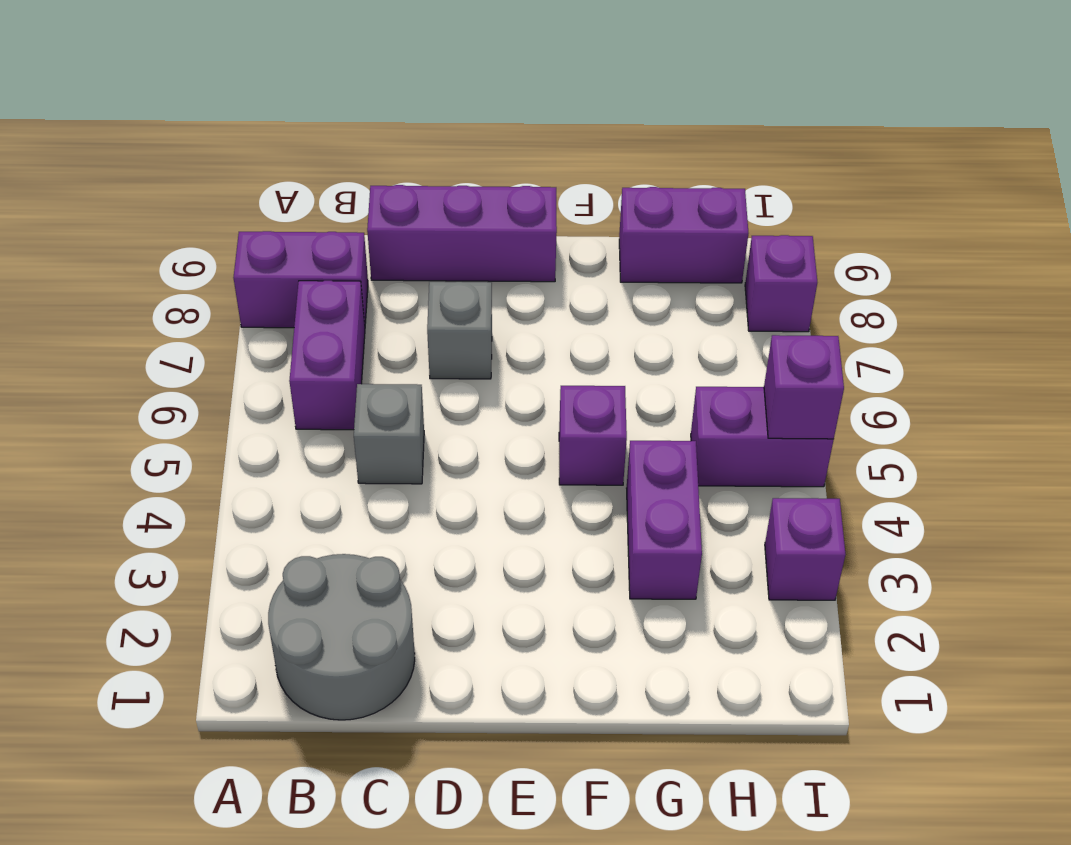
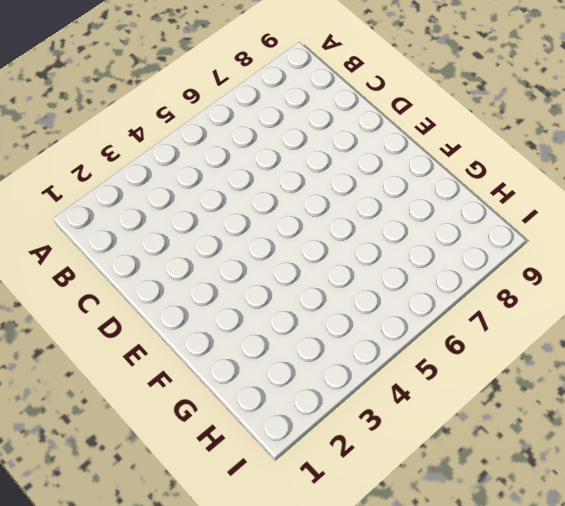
none -> purple brick A8:B8 level 1
none -> grey round brick B1:C2 level 1
none -> purple brick B6:B7 level 1

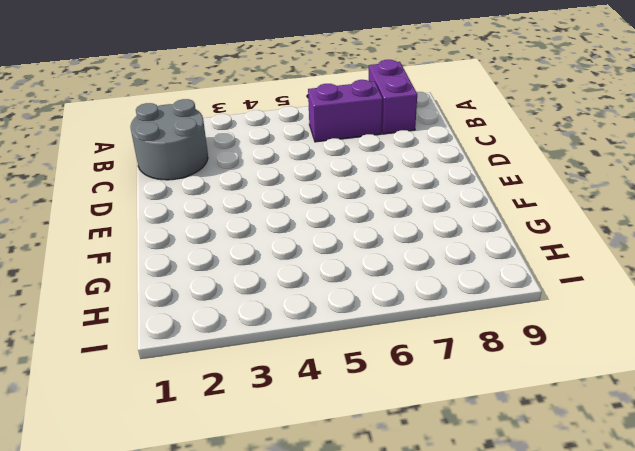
none -> grey brick C5 level 1
none -> purple brick C9:E9 level 1
none -> grey brick D7 level 1

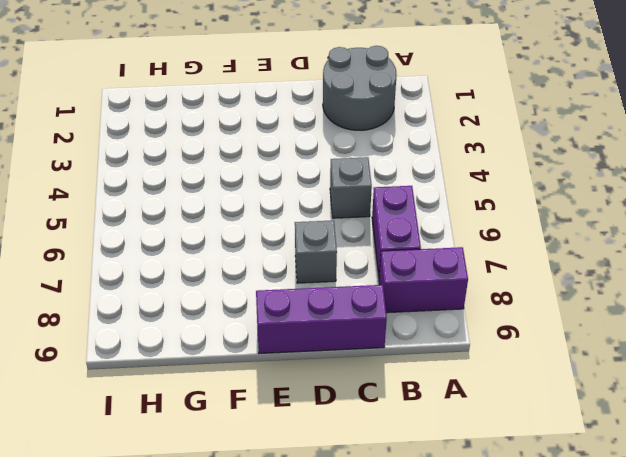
none -> purple brick F5 level 1
none -> purple brick G3:G4 level 1
none -> purple brick G9:H9 level 1

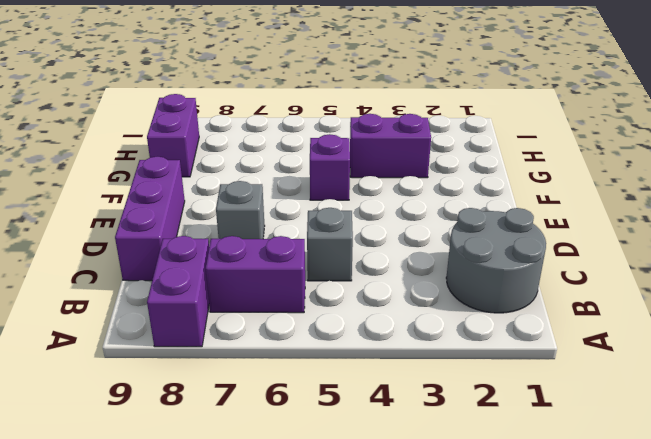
none -> purple brick H5:I5 level 1
none -> purple brick I3 level 1
none -> purple brick I8 level 1

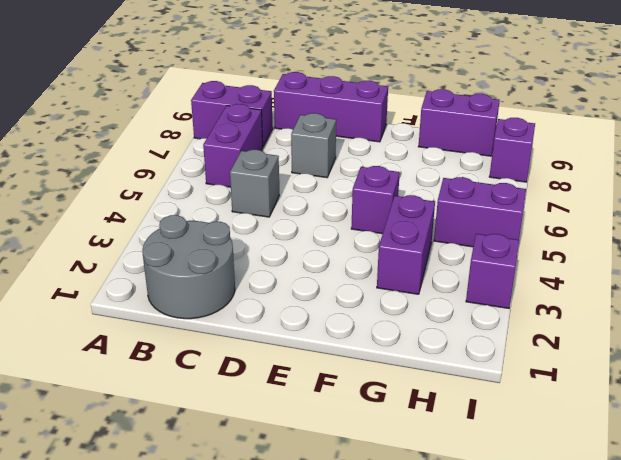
none -> purple brick I5 level 2

